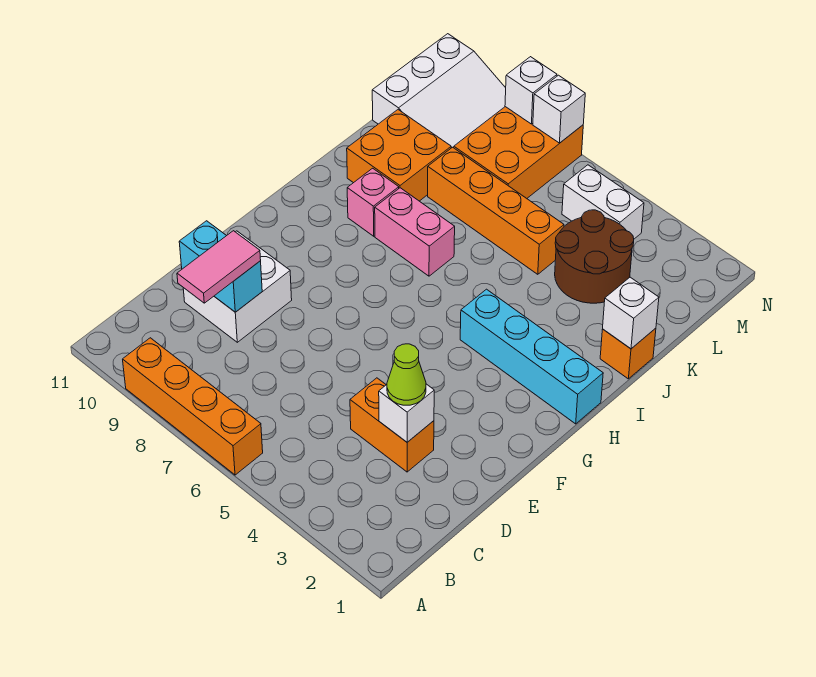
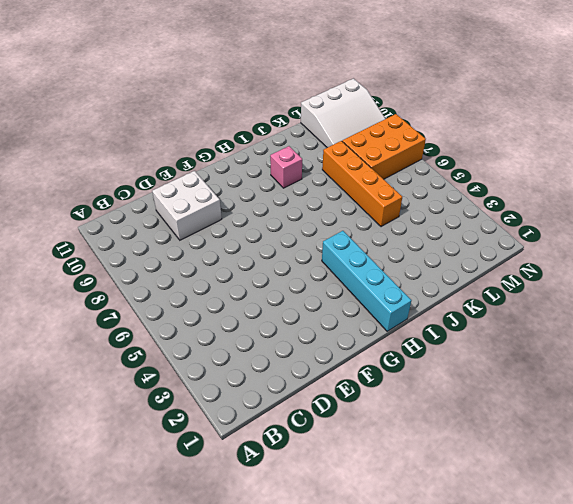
none -> orange brick A6:A9 level 1
none -> orange brick D3:D4 level 1
none -> pink brick I7:I8 level 1

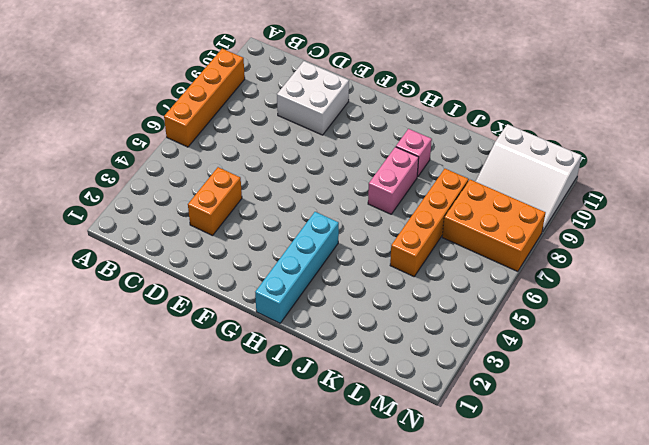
none -> orange brick J1 level 1
none -> orange brick J9:K10 level 1
none -> brown round brick K3:L4 level 1

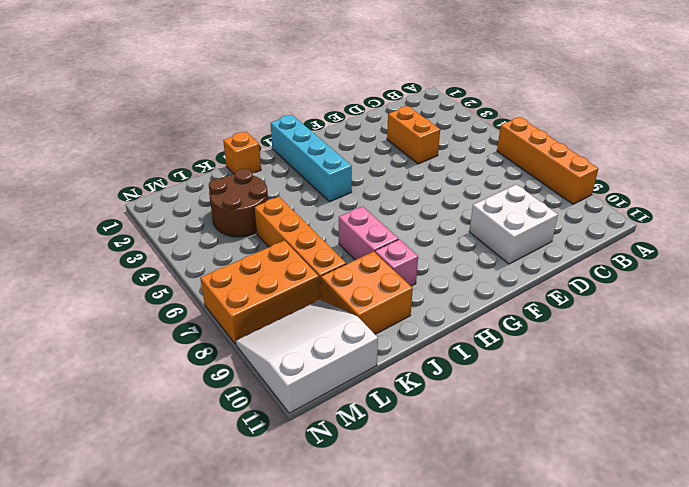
none -> white brick M4:M5 level 1
none -> white brick D3 level 2
none -> cyan brick D9:D10 level 2

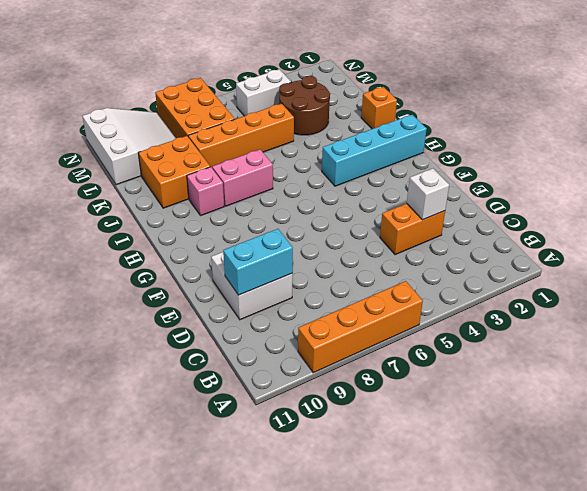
none -> white brick J1 level 2
none -> white brick N7 level 2
none -> white brick N8 level 2

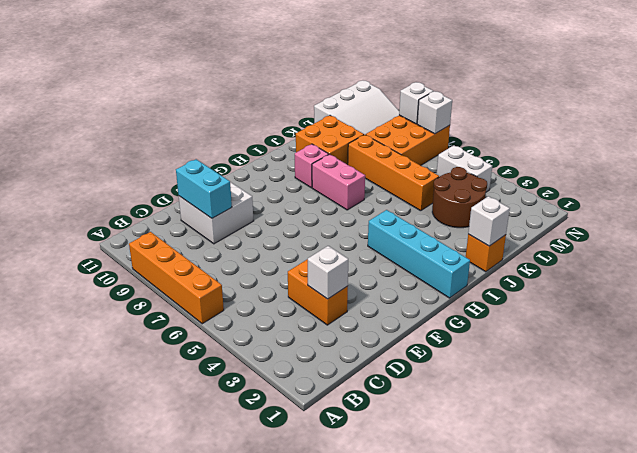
none -> pink tile C9:D9 level 3
none -> lime cone D3 level 3

